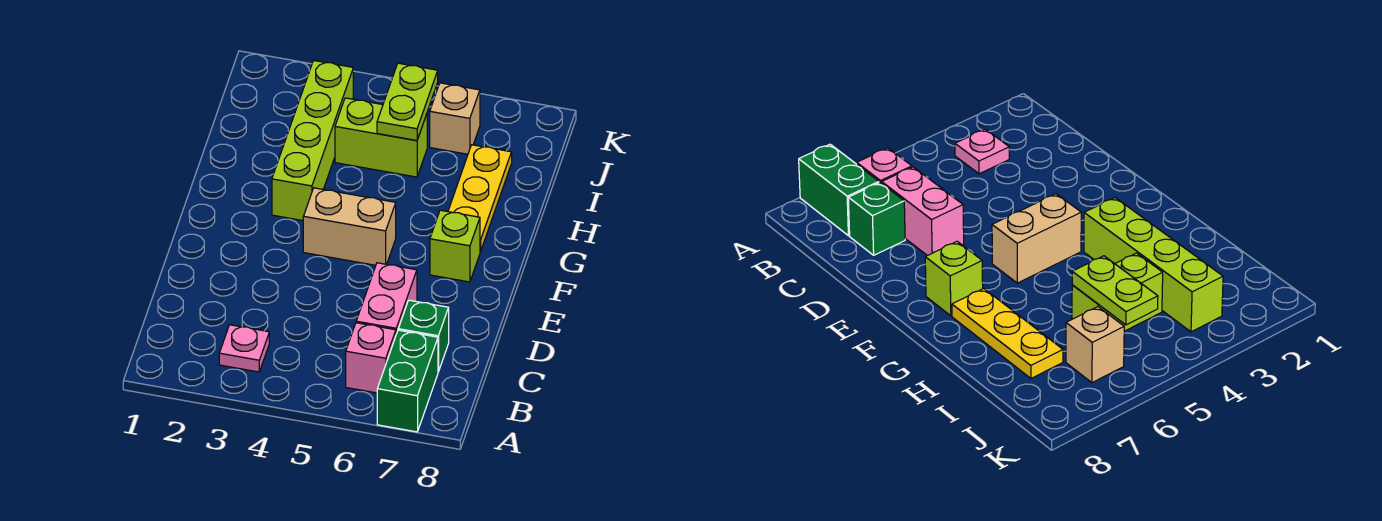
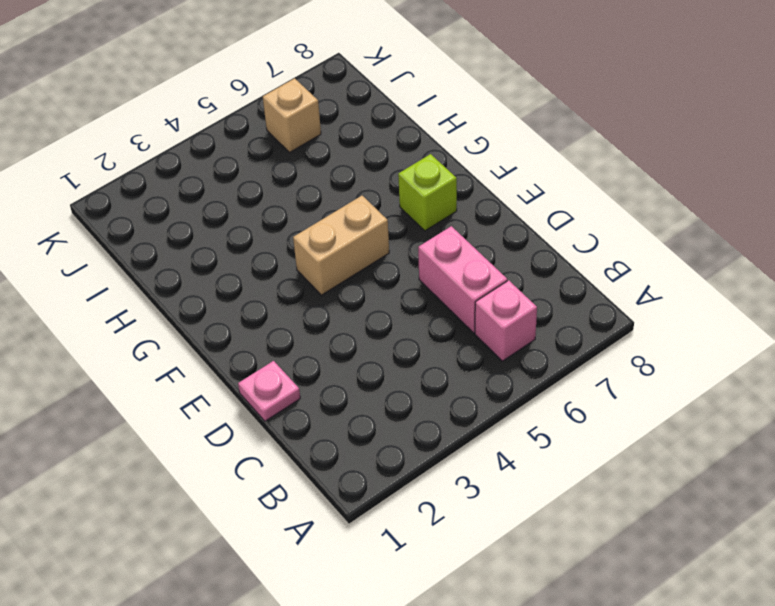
pink plate D1 level 1 -> pink plate B3 level 1
none -> green brick A7:B7 level 1
none -> green brick C7 level 1
none -> lime brick G3:J3 level 1

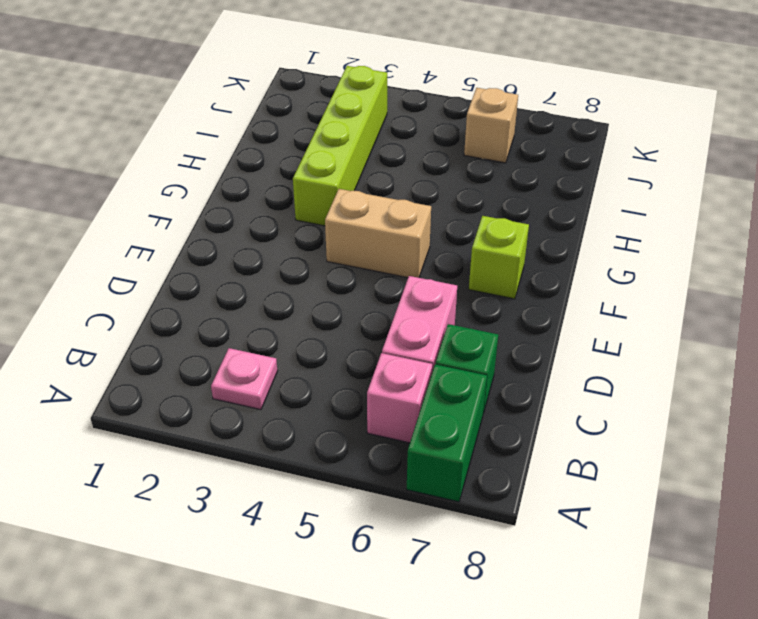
none -> yellow plate G7:I7 level 1
none -> lime brick I4:I5 level 1
none -> lime plate I5:J5 level 2

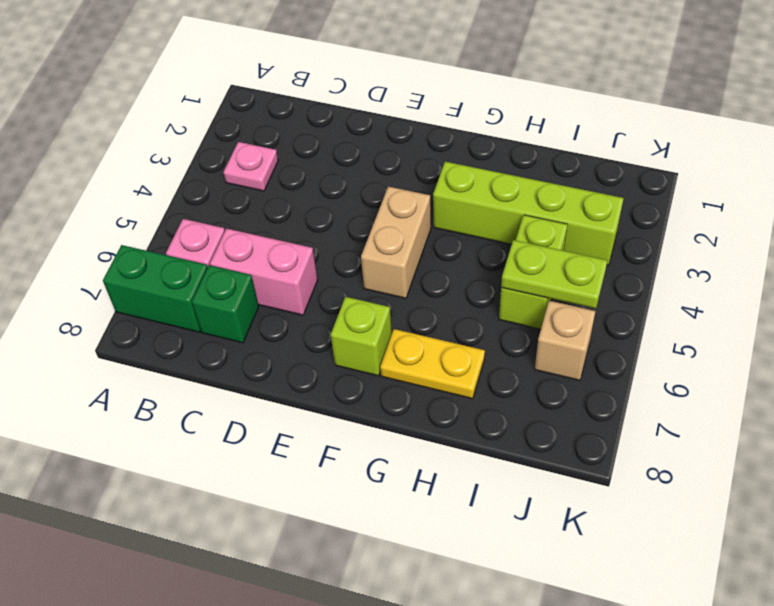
yellow plate G7:H7 level 1 -> yellow plate G7:I7 level 1

